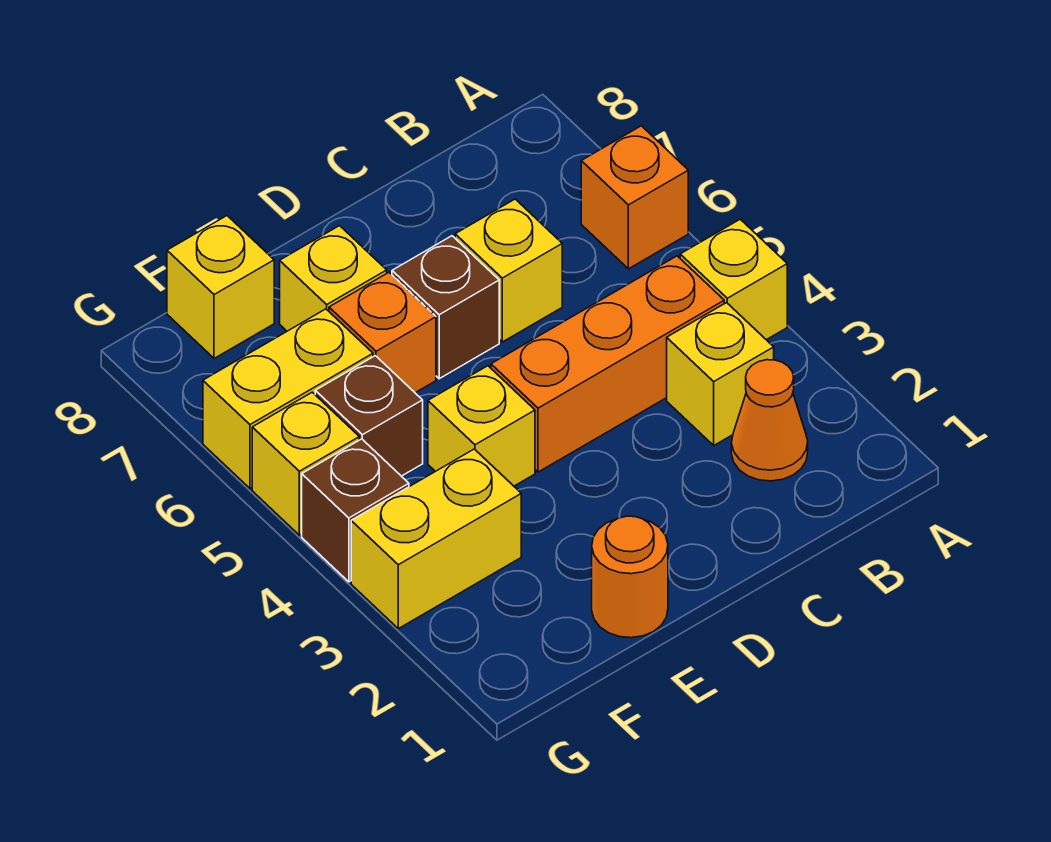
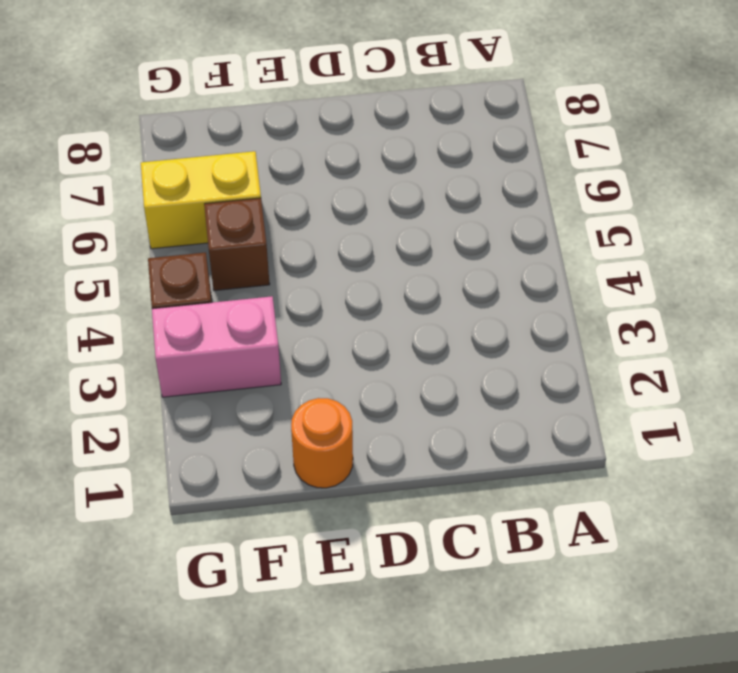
pink brick F3:G3 level 1 -> yellow brick F3:G3 level 1
none -> yellow brick A4 level 1
none -> orange brick A6 level 1
none -> orange cone B2 level 1

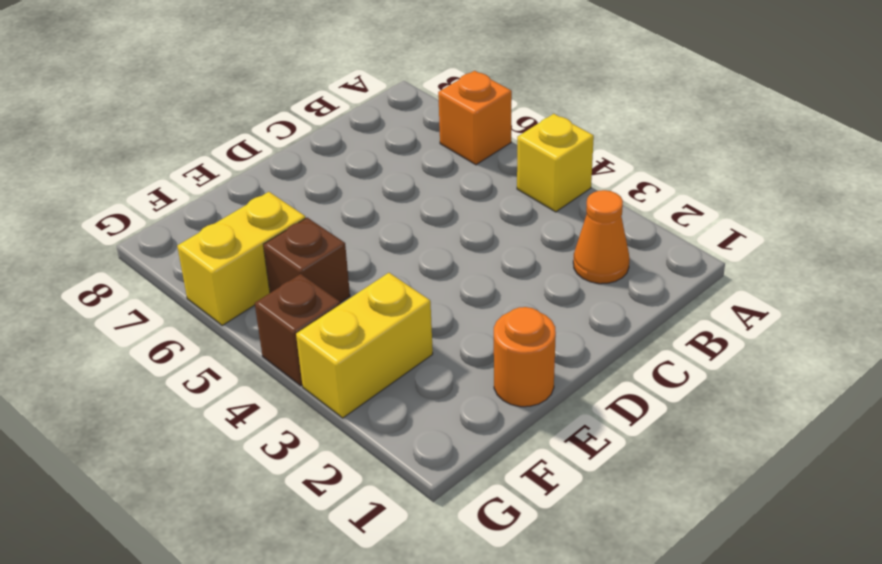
none -> yellow brick B3 level 1
none -> orange brick B4:D4 level 1
none -> yellow brick C6 level 1

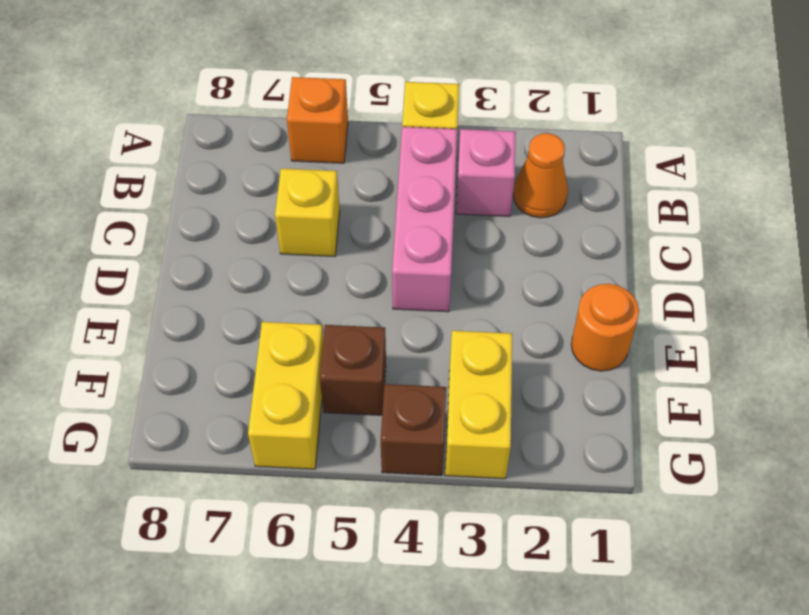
pink brick B3 level 1 -> yellow brick B3 level 1
pink brick B4:D4 level 1 -> orange brick B4:D4 level 1
none -> brown brick D6 level 1
none -> yellow brick E4 level 1
none -> orange brick E6 level 1

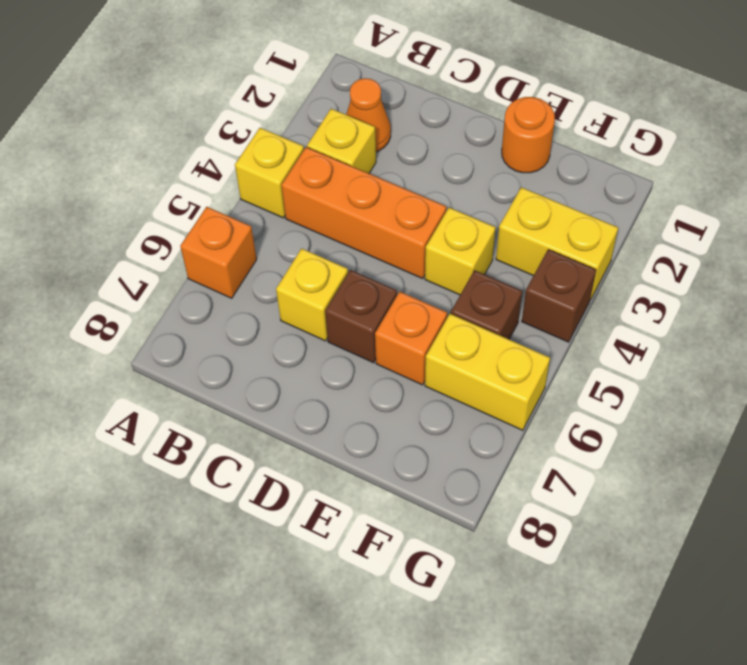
none -> yellow brick E7 level 1
none -> yellow brick F8 level 1
none -> yellow brick G5 level 1

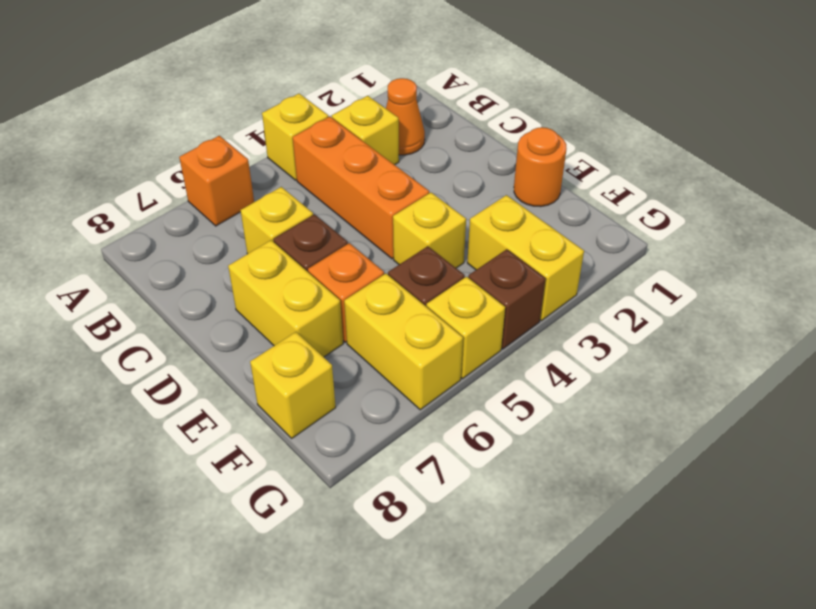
yellow brick D7:E7 level 1 -> yellow brick E7 level 1

